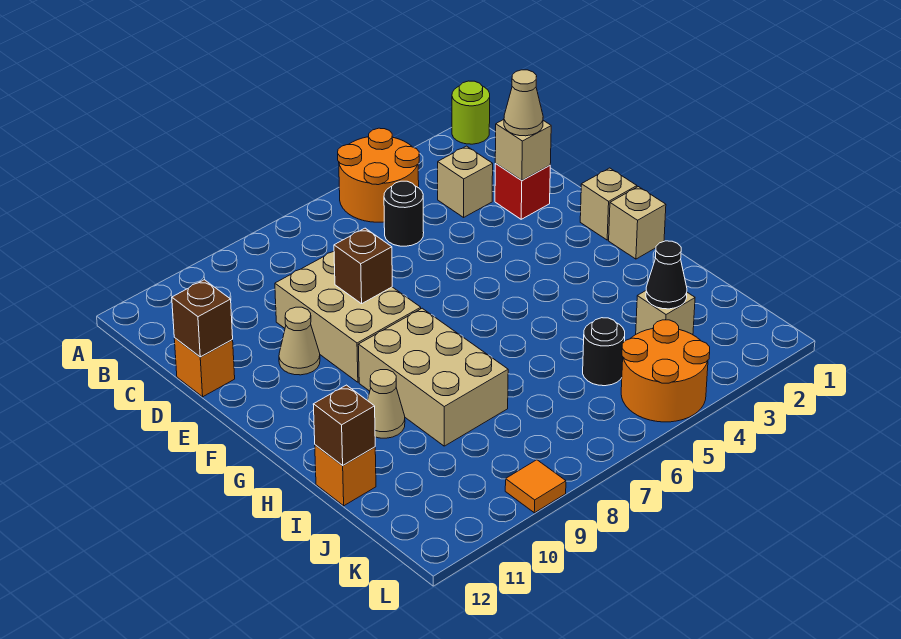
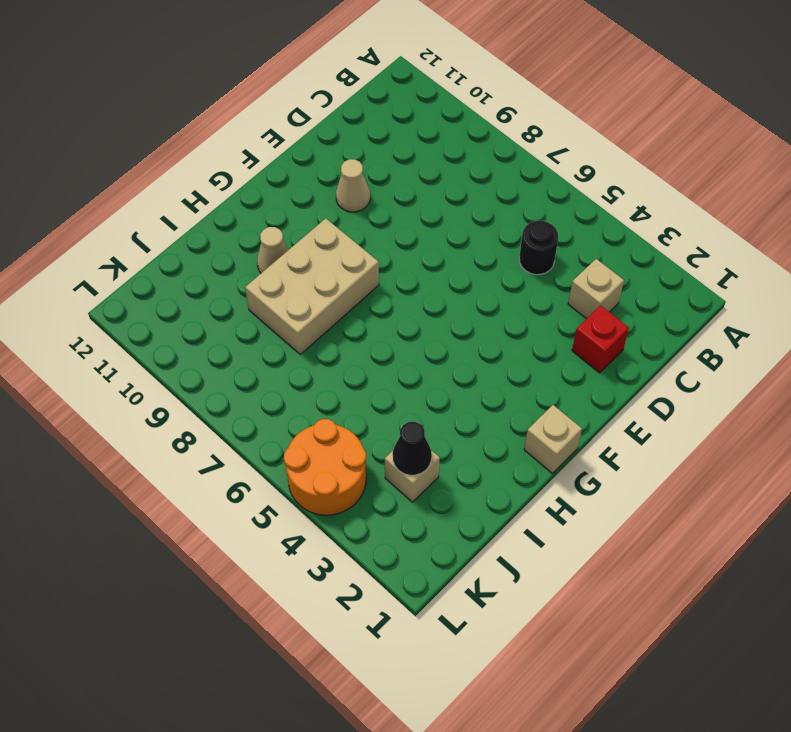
none -> lime round brick A1 level 1
none -> orange round brick A4:B5 level 1
none -> tan brick D8:F9 level 1

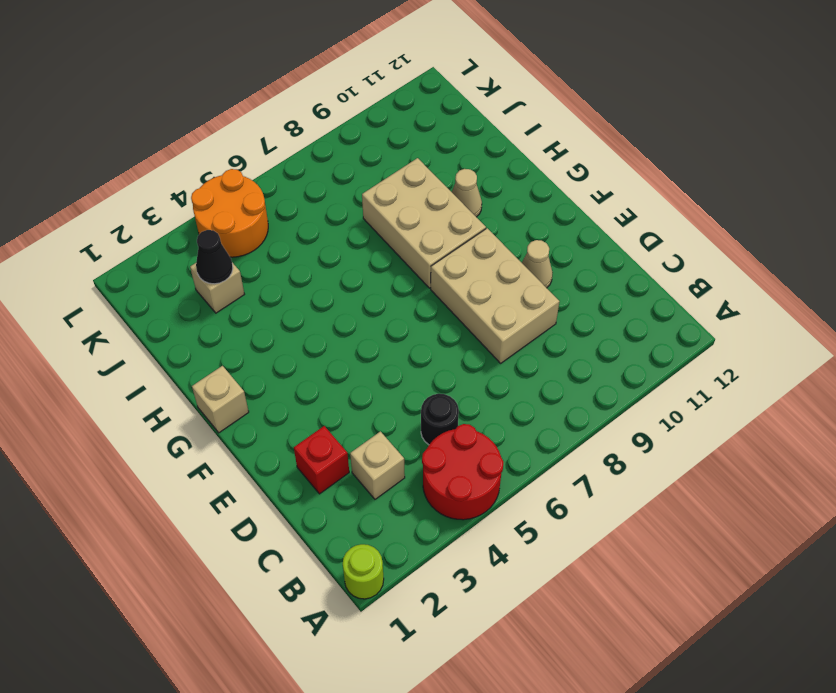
red round brick A4:B5 level 1 -> orange round brick A4:B5 level 1
none -> orange brick D12 level 1
none -> tan brick F1 level 1
none -> orange brick I12 level 1

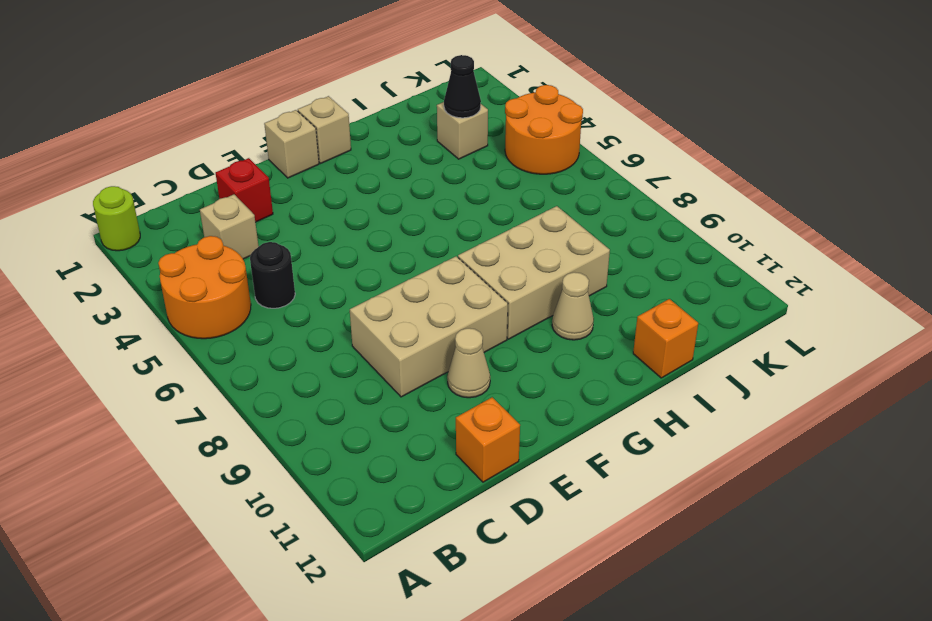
none -> black round brick J5 level 1
none -> orange tile L9 level 1
none -> tan brick D2 level 2

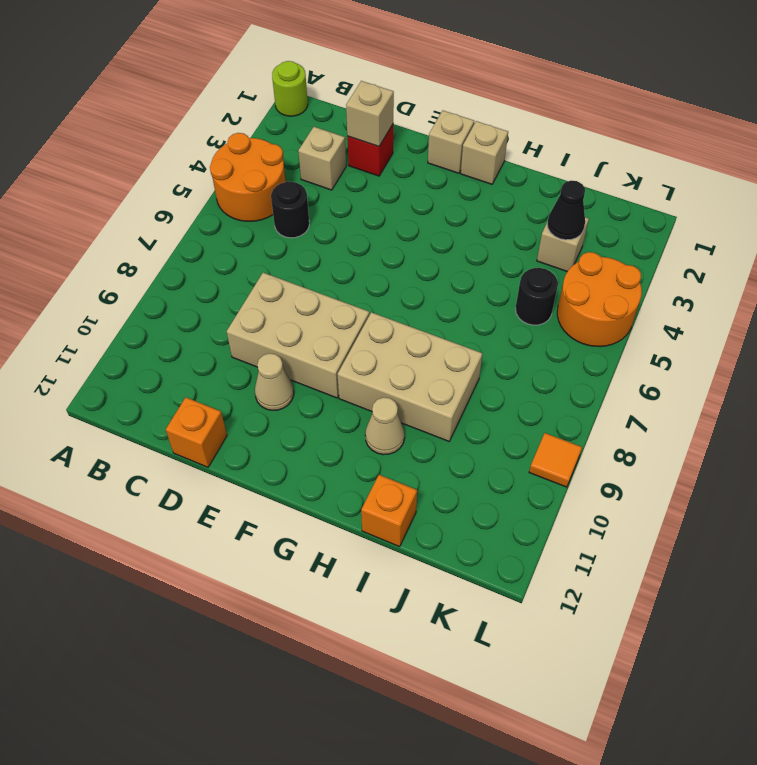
none -> brown brick D12 level 2
none -> brown brick E8 level 2
none -> brown brick I12 level 2

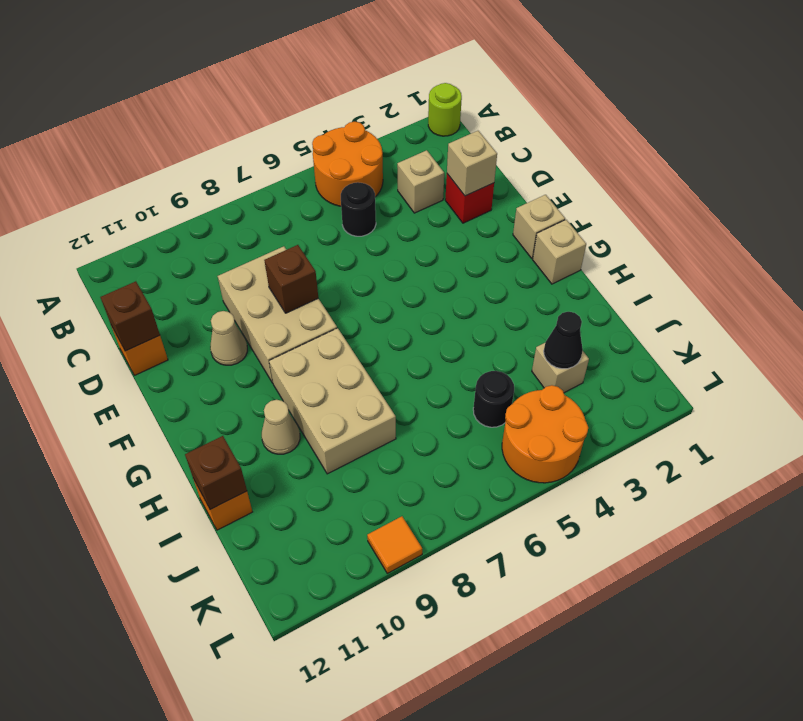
none -> tan cone D2 level 3

